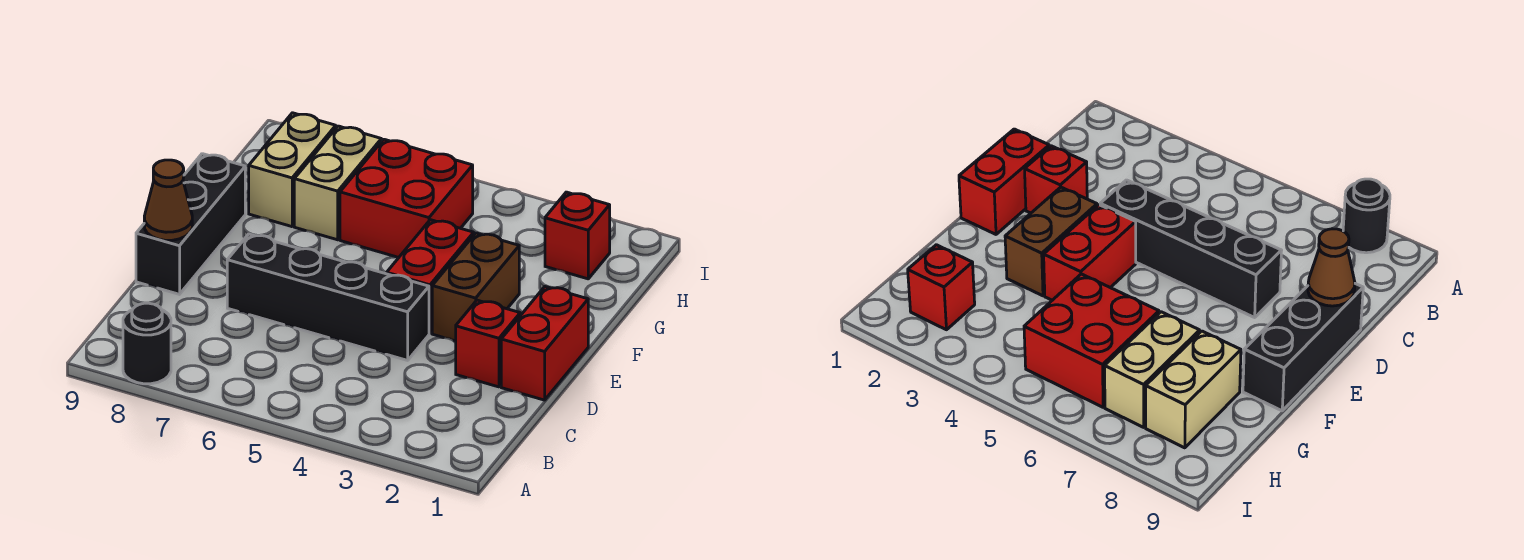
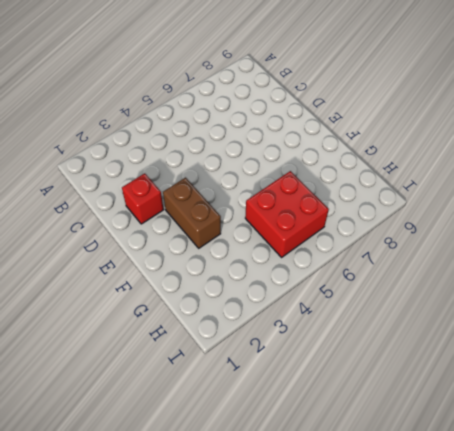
none -> black round brick A8 level 1
none -> red brick D1:E1 level 1
none -> black brick D4:D7 level 1

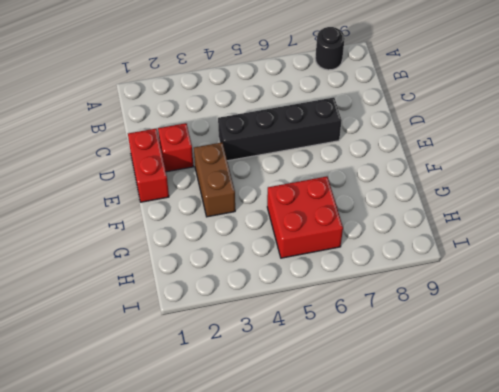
none -> black brick D9:F9 level 1
none -> red brick E4:F4 level 1
none -> tan brick G7:H7 level 1

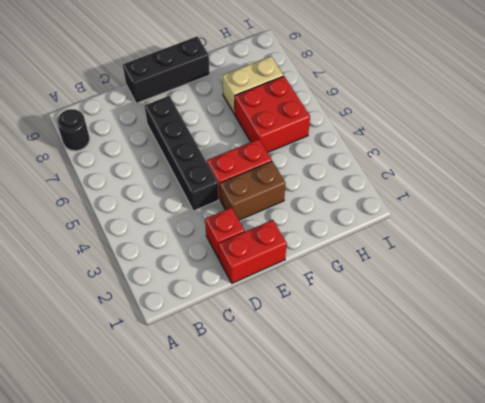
none -> tan brick G8:H8 level 1
none -> red brick H2 level 1
none -> brown cone D9 level 2

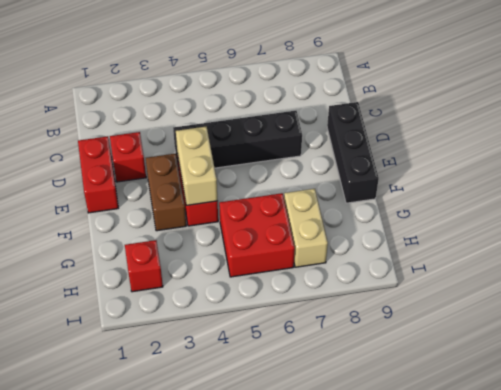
tan brick E4:F4 level 2 -> tan brick G8:H8 level 1
none -> black round brick A8 level 1
none -> brown cone D9 level 2

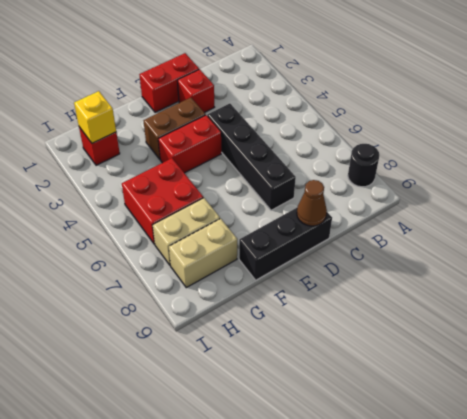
yellow brick H2 level 2 -> none

